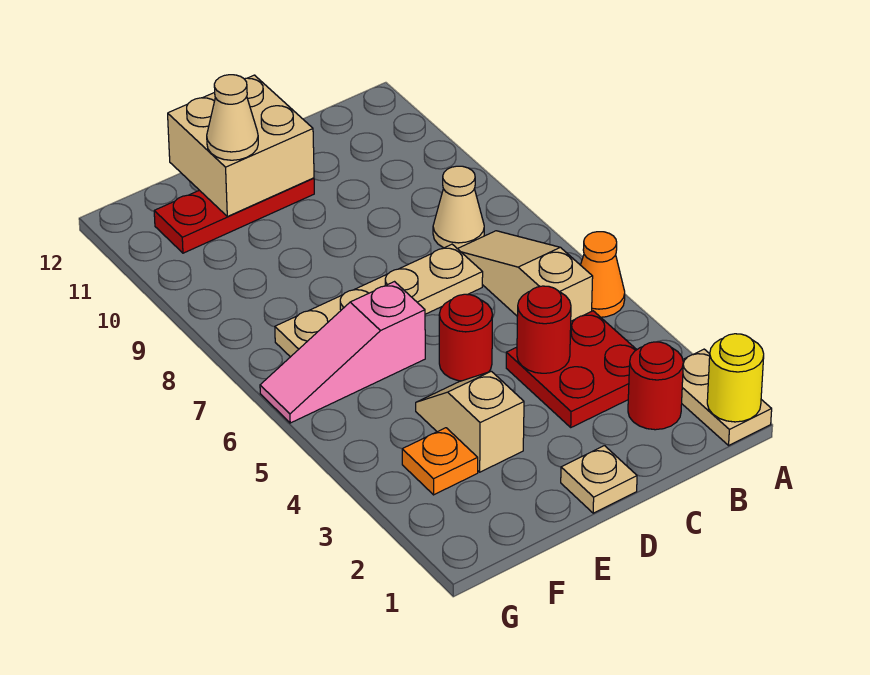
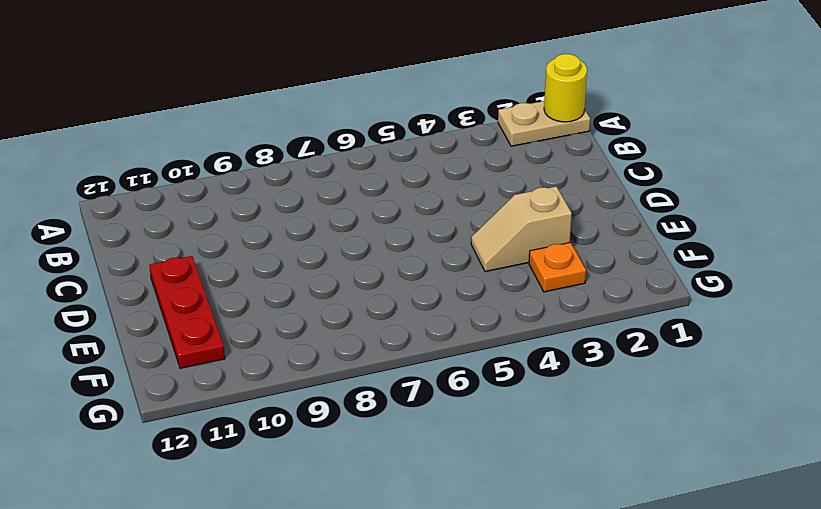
none -> orange cone A5 level 1
none -> red round brick B2 level 1
none -> red plate B3:C4 level 1

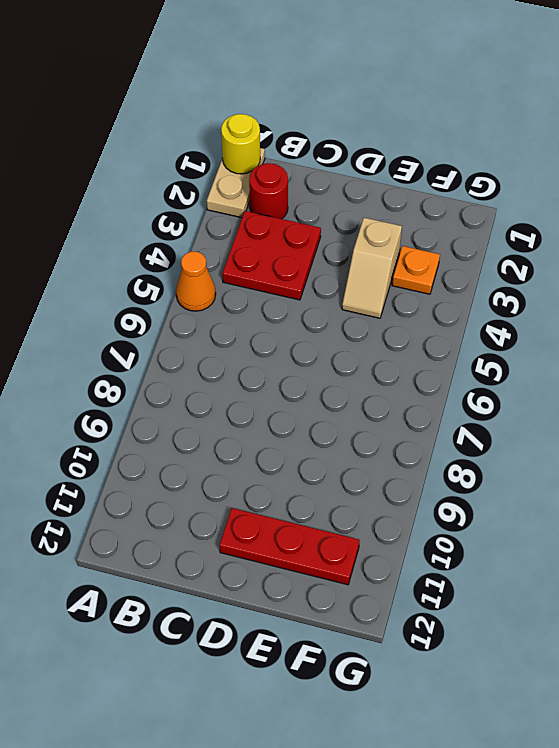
none -> tan slope B5:B7 level 1 top 5
none -> tan cone B8 level 1
none -> tan plate C7:F7 level 1

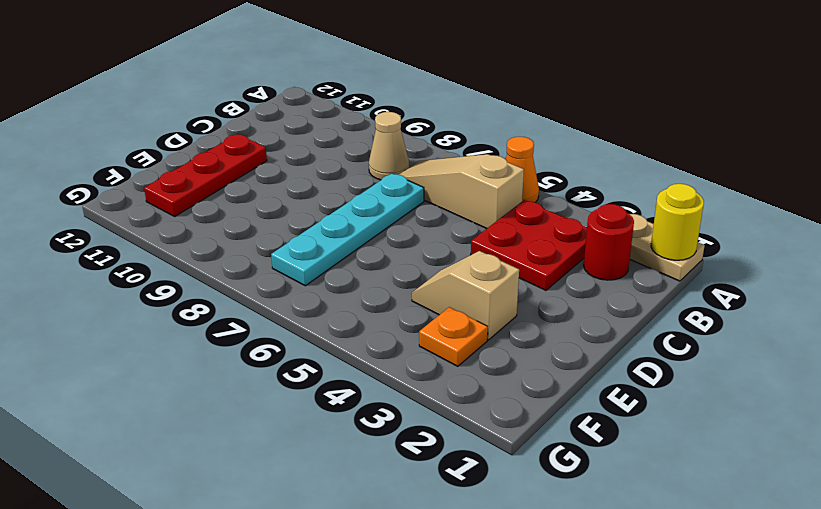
cyan plate C7:F7 level 1 -> tan plate C7:F7 level 1
none -> tan plate D1 level 1
none -> red round brick D5 level 1
none -> pink slope E6:G6 level 1 top E

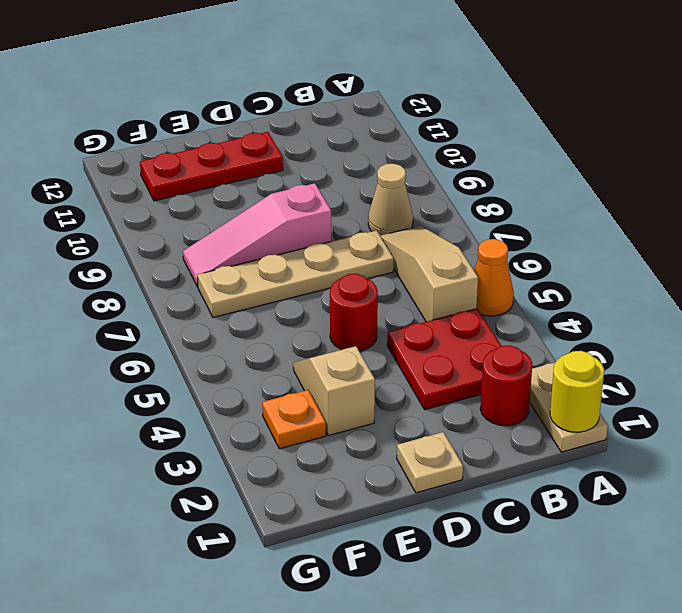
pink slope D8:F8 level 1 top D -> pink slope E6:G6 level 1 top E
none -> red round brick C4 level 2
none -> tan brick D11:E12 level 2
none -> tan cone E11 level 3

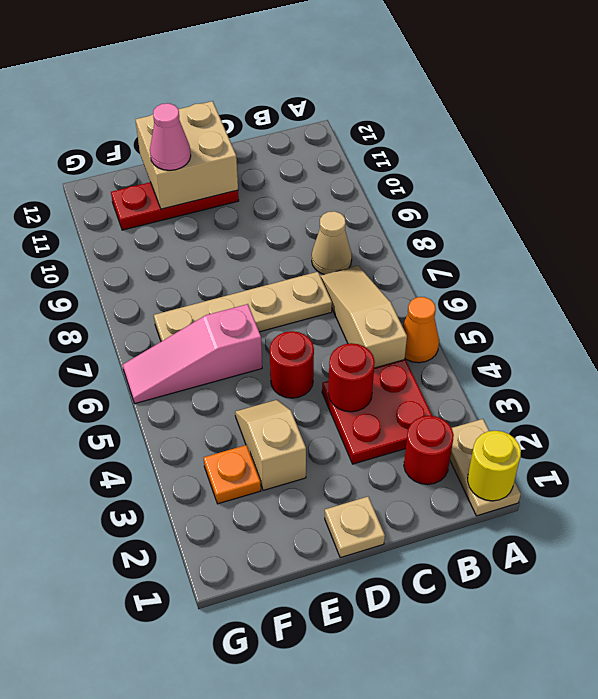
pink cone E11 level 3 -> tan cone E11 level 3

